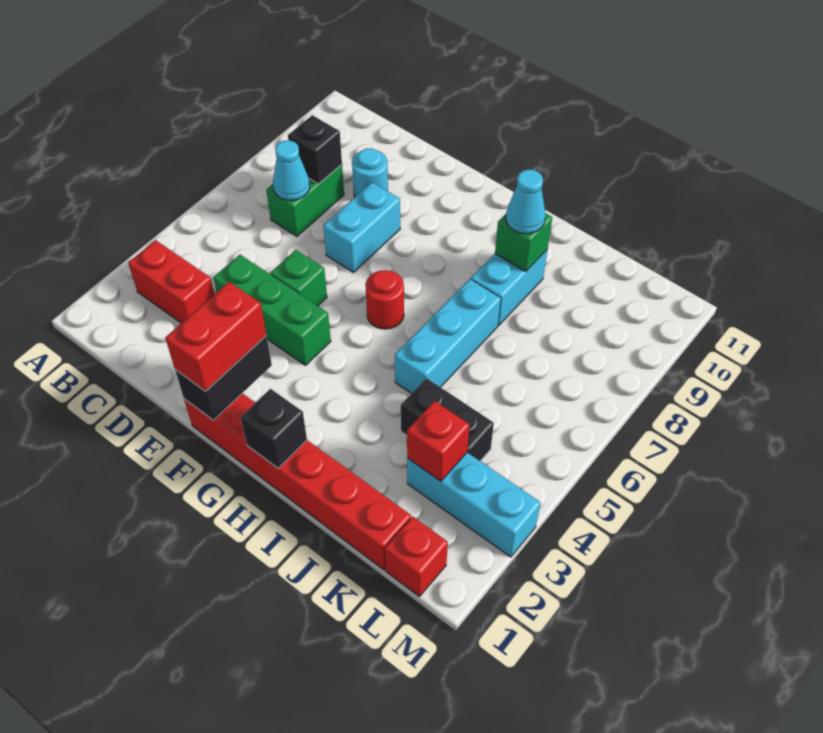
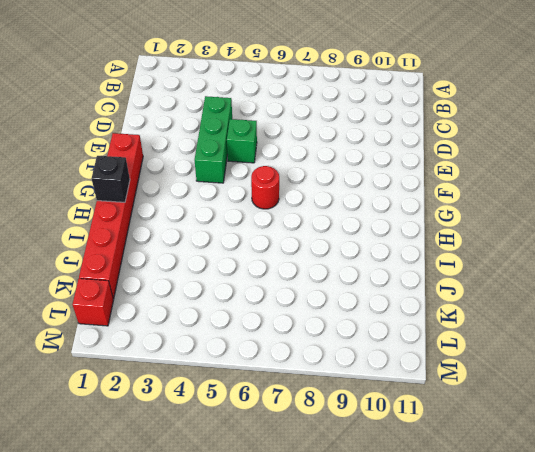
none -> red brick B3:C3 level 1
none -> green brick C7:C8 level 1
none -> cyan round brick D9 level 1

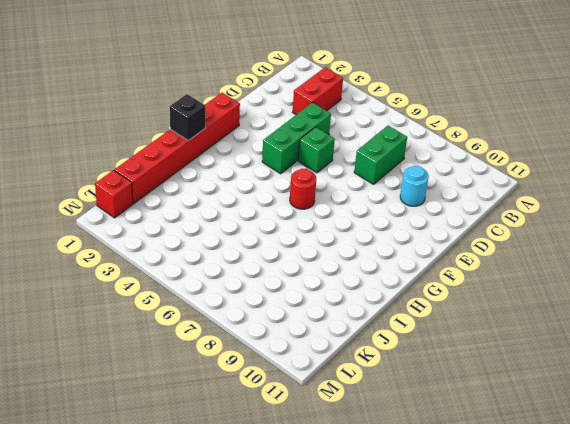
green brick C7:D7 level 1 -> green brick C7:C8 level 1
none -> cyan brick E7:E8 level 1
none -> cyan brick I5:I7 level 1
none -> cyan brick I8:I9 level 1

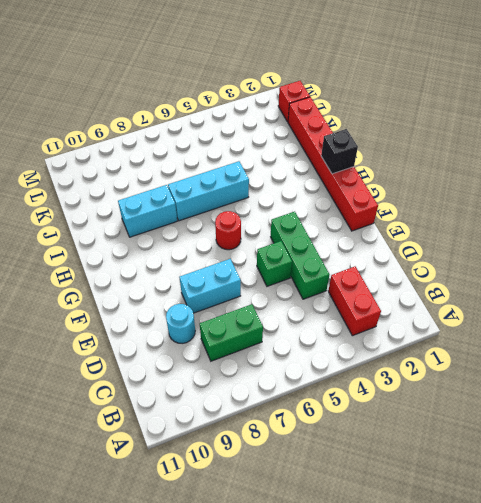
none -> black brick J4:K4 level 1
none -> cyan brick K3:M3 level 1
none -> cyan cone C7 level 2

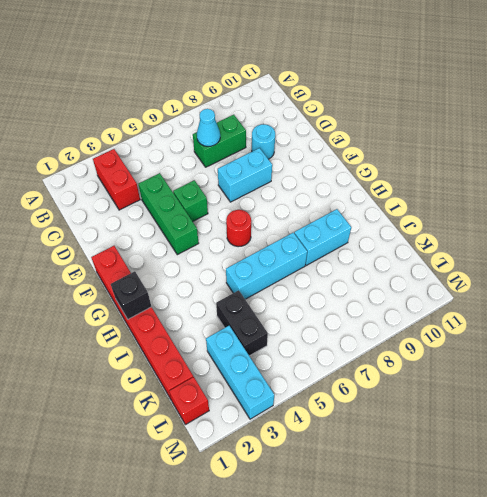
none -> black brick C8 level 2
none -> black brick F1:F2 level 2
none -> green brick I9 level 2

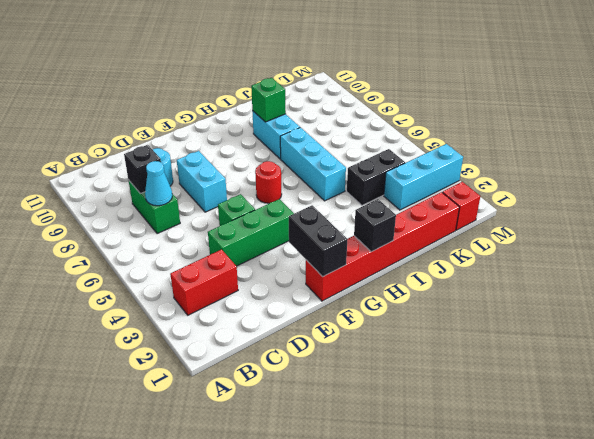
none -> red brick K3 level 2
none -> red brick F1:F2 level 3
none -> cyan cone I9 level 3

